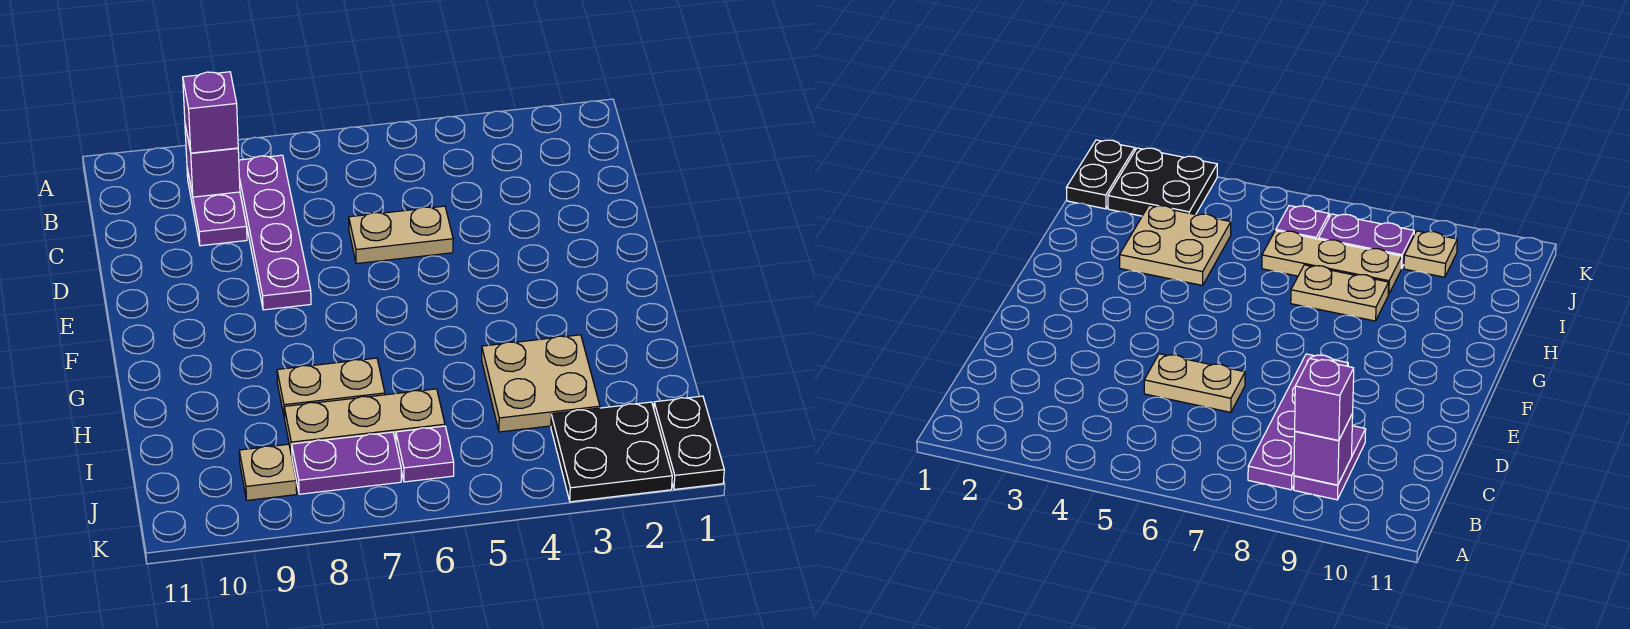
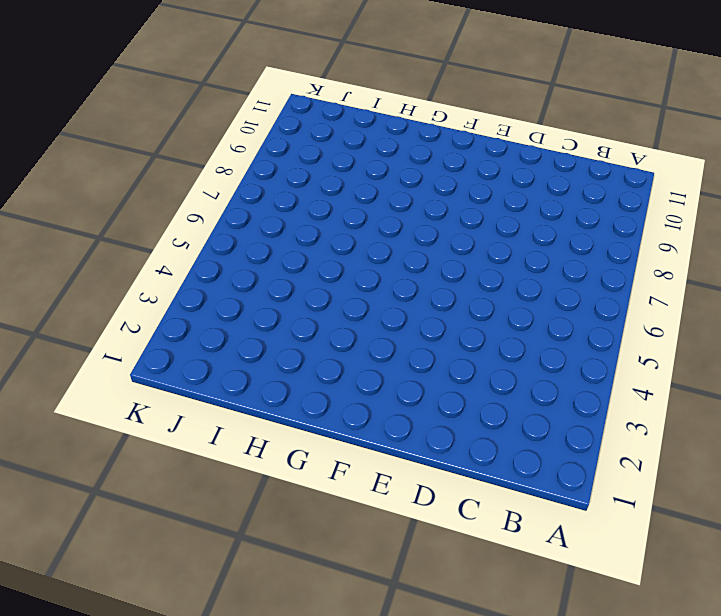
none -> purple plate B8:E8 level 1
none -> purple plate B9:C9 level 1
none -> tan plate D5:D6 level 1

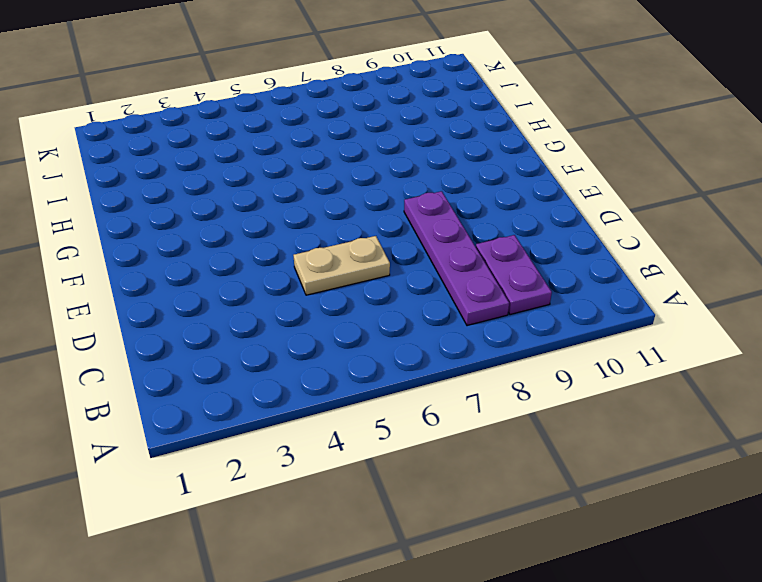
none -> tan plate H3:I4 level 1
none -> tan plate H7:H8 level 1
none -> tan plate I6:I8 level 1

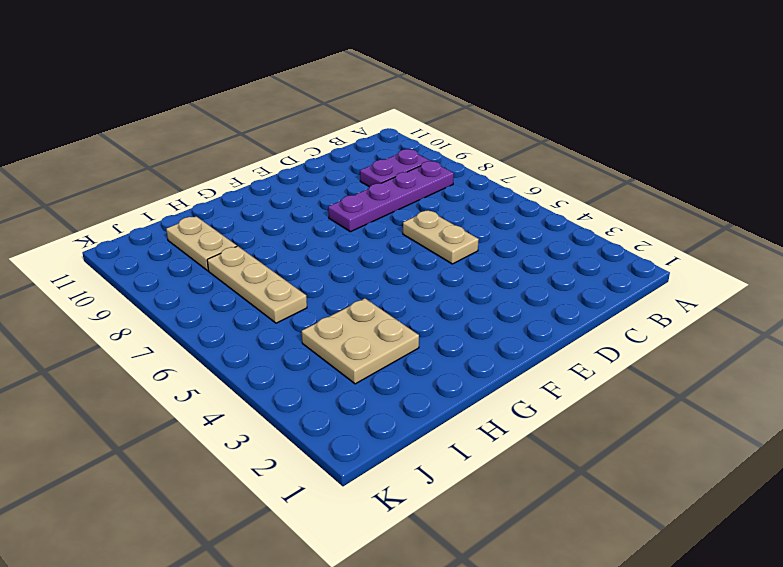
tan plate I9:I10 level 1 -> tan plate H7:H8 level 1
none -> black plate J1:K1 level 1
none -> black plate J2:K3 level 1
none -> purple plate J6 level 1

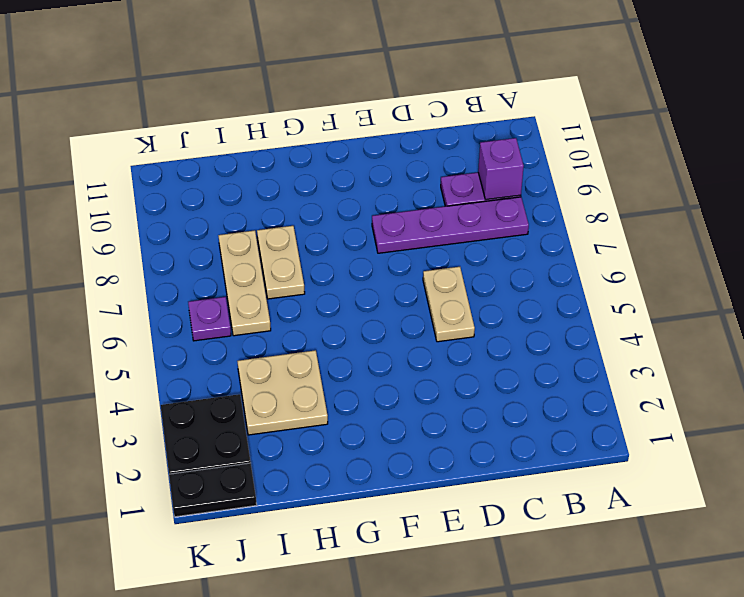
none -> purple plate J7:J8 level 1
none -> tan plate J9 level 1
none -> purple brick B9 level 3

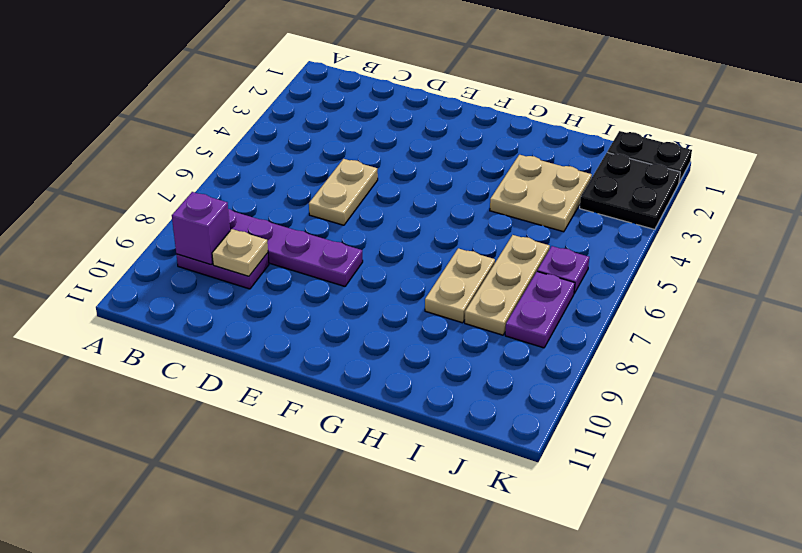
tan plate C9 level 2 -> tan plate J9 level 1
none -> purple brick B9 level 3

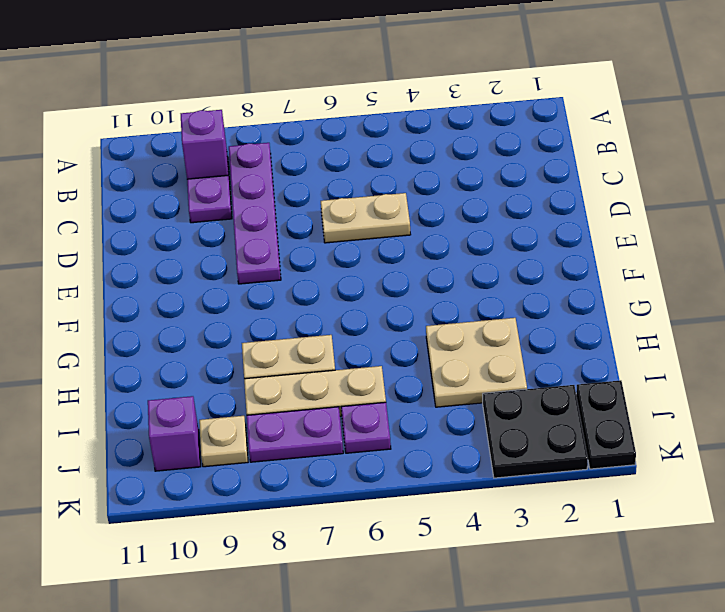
purple brick J10 level 1 -> purple brick B9 level 3

